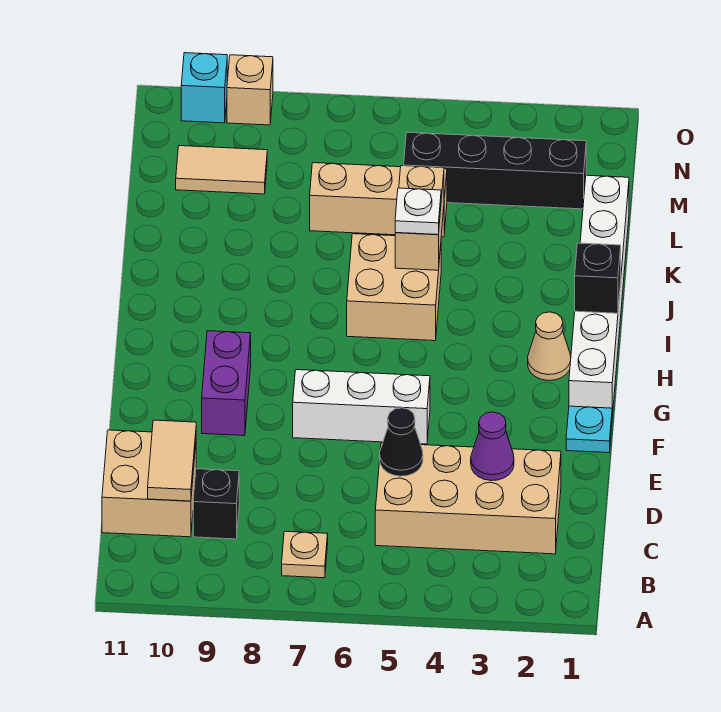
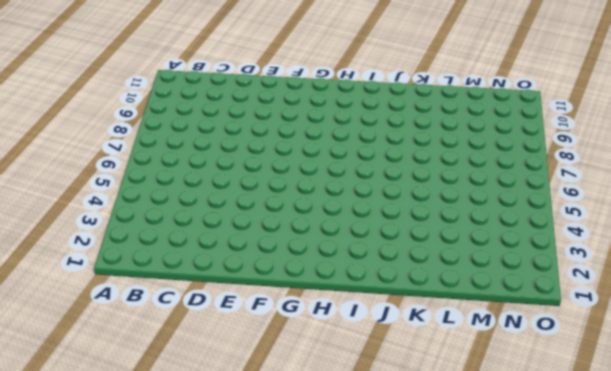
none -> tan plate B7 level 1
none -> tan brick C2:D5 level 1
none -> black brick C9 level 1

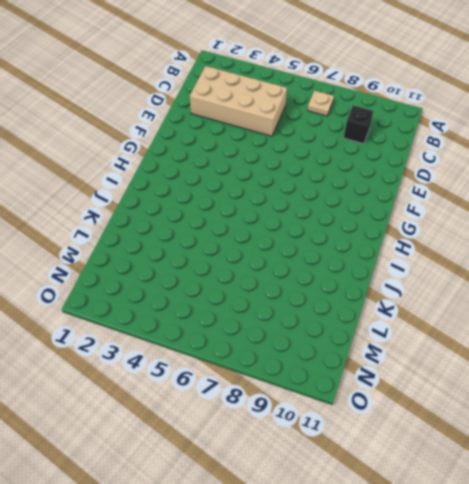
none -> tan brick C10:D11 level 1
none -> cyan plate F1 level 1
none -> white brick F5:F7 level 1

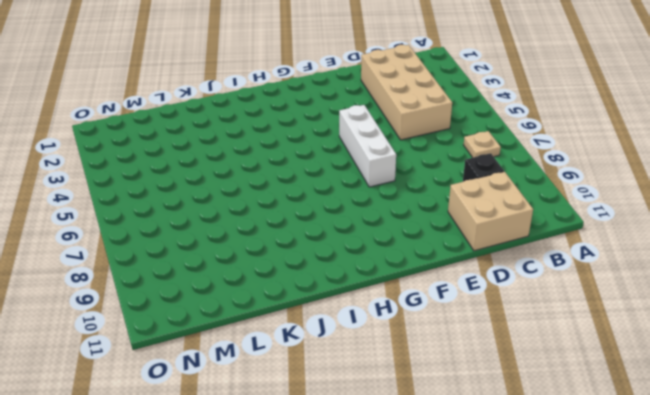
none -> cyan plate F1 level 1
none -> purple brick F9:G9 level 1
none -> white brick G1:L1 level 1

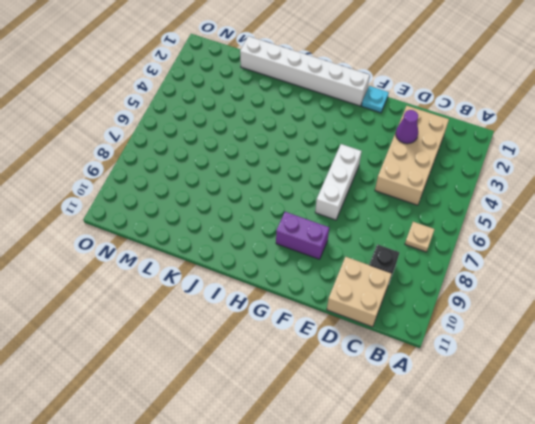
none -> tan cone H2 level 1
none -> tan brick I5:J6 level 1
none -> tan brick L5:L7 level 1

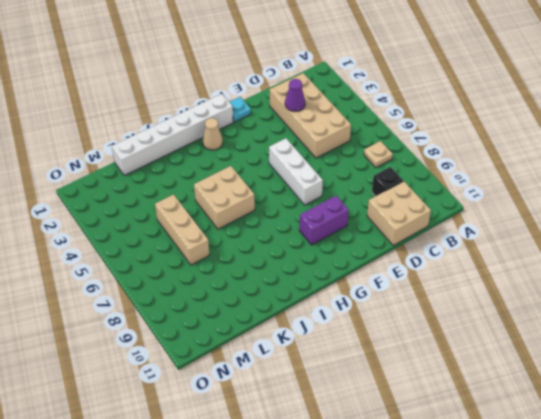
none -> black brick M2:M5 level 1
none -> tan tile M9:M10 level 1
none -> tan brick O9 level 1

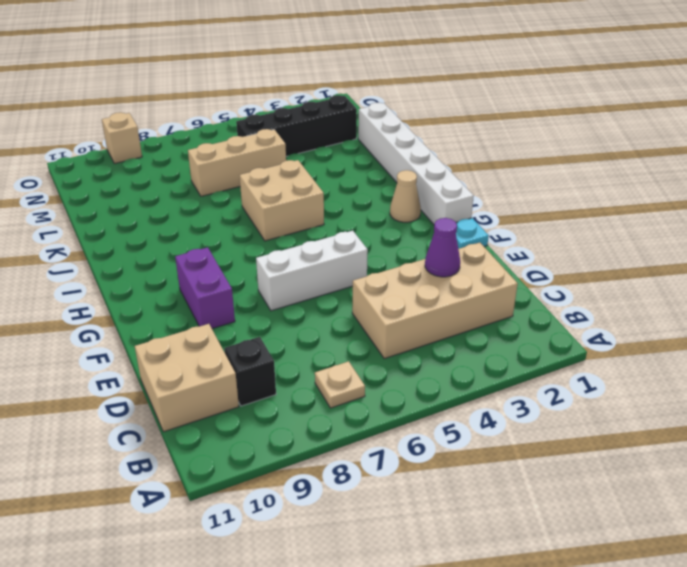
none -> tan tile M9:M10 level 1
none -> cyan brick O10 level 1
none -> tan tile C10:D10 level 2

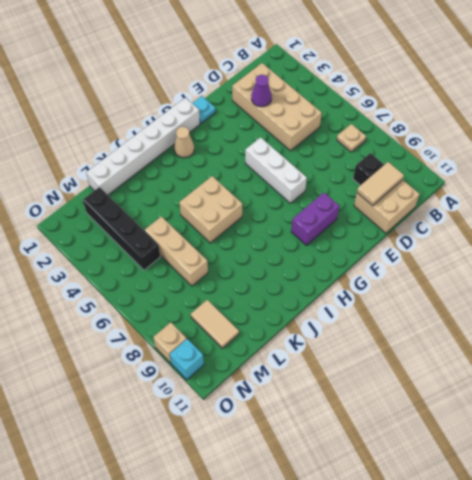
none -> black cone D5 level 2
none -> black brick I1 level 2
none -> tan brick J5:K5 level 2

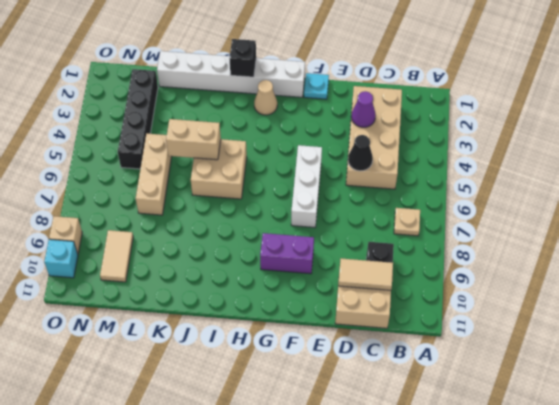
none -> white plate J5 level 3

